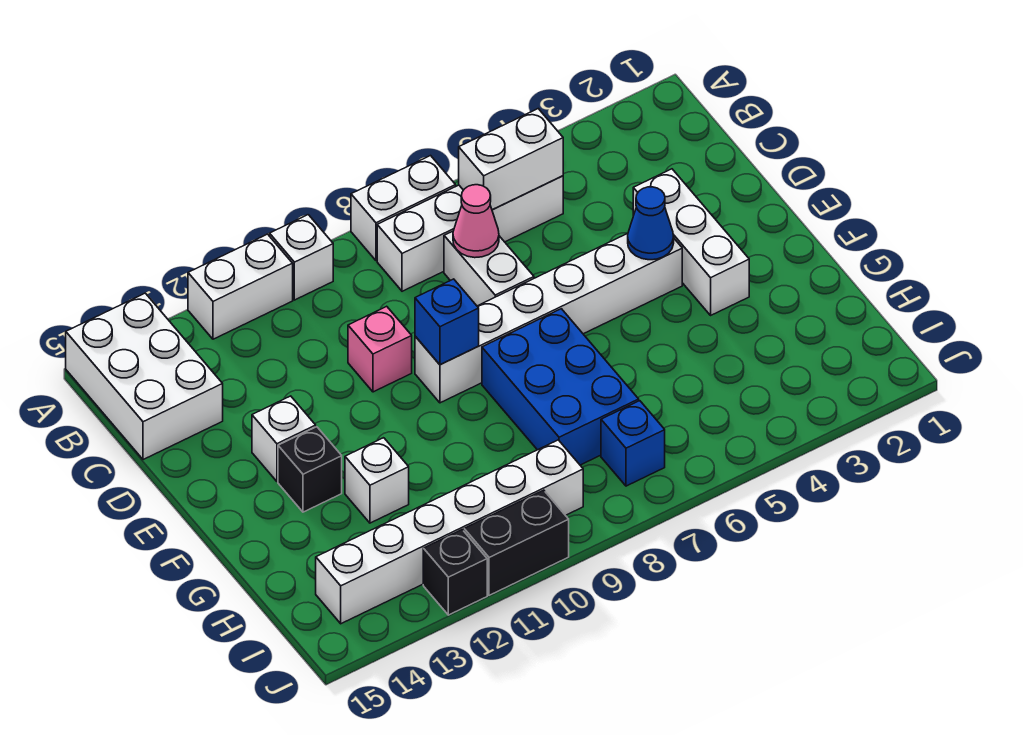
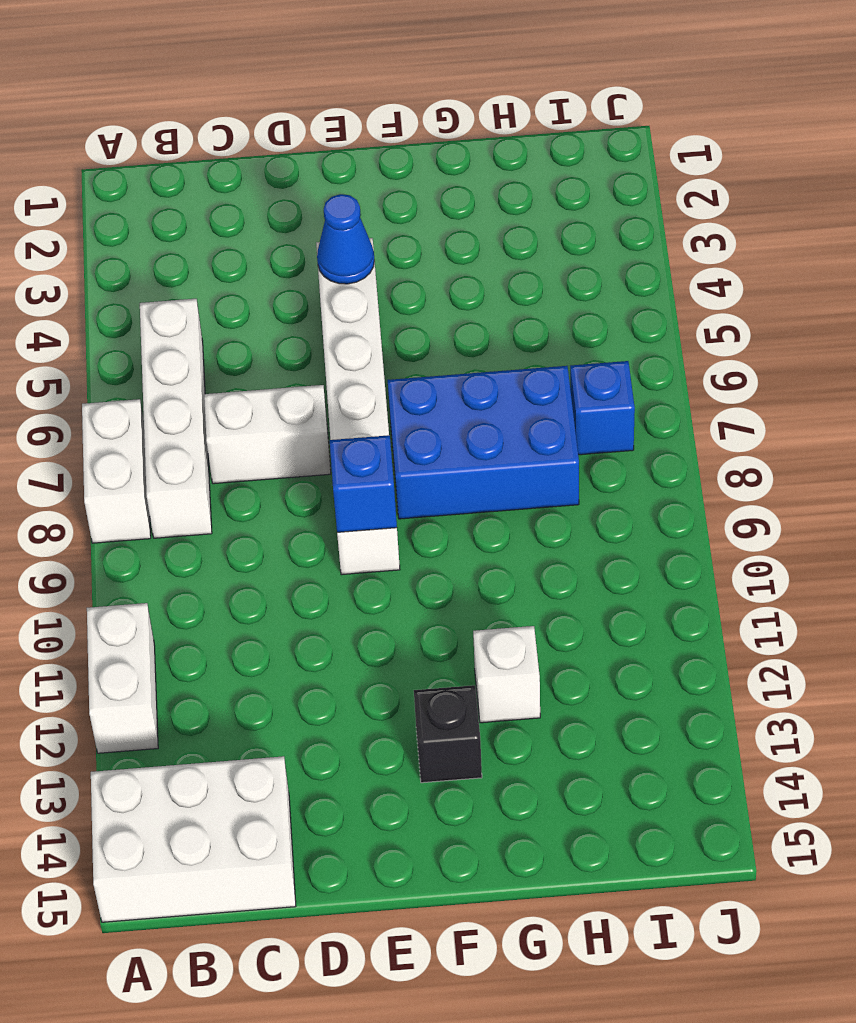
none -> white brick A10 level 1
none -> white brick D3:F3 level 1
none -> pink brick D10 level 1

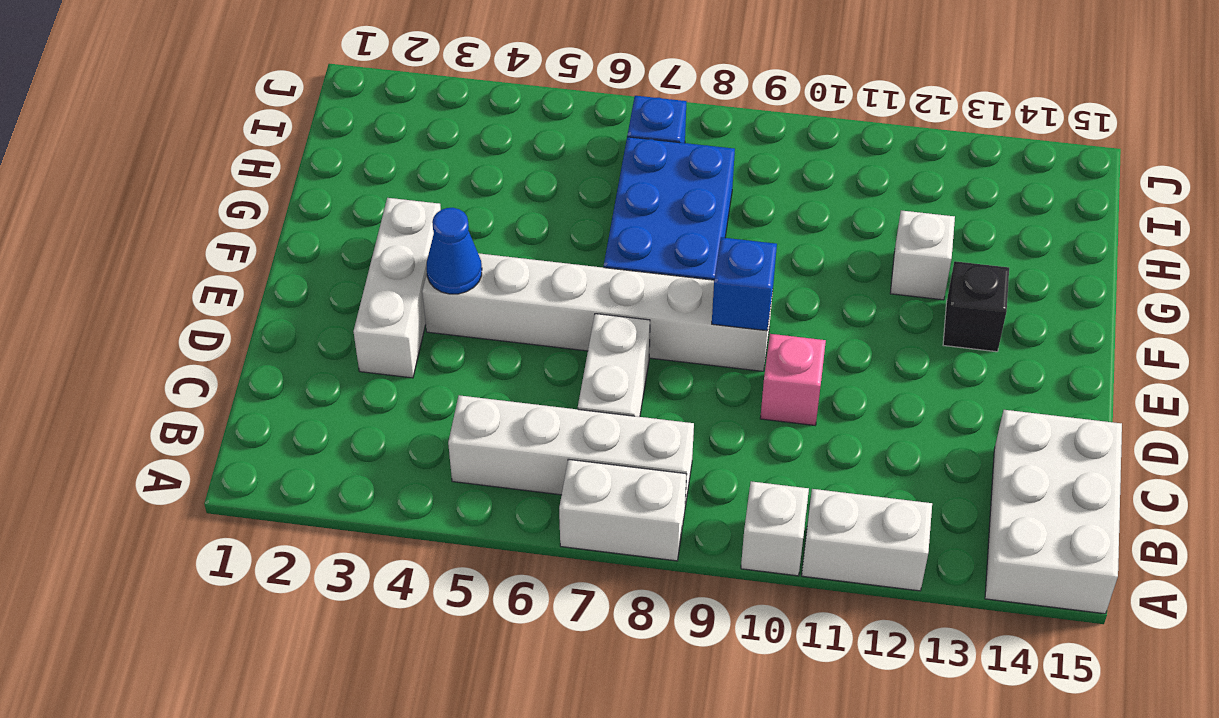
none -> white brick E13 level 1
none -> white brick I9:I14 level 1
none -> black brick J10:J11 level 1

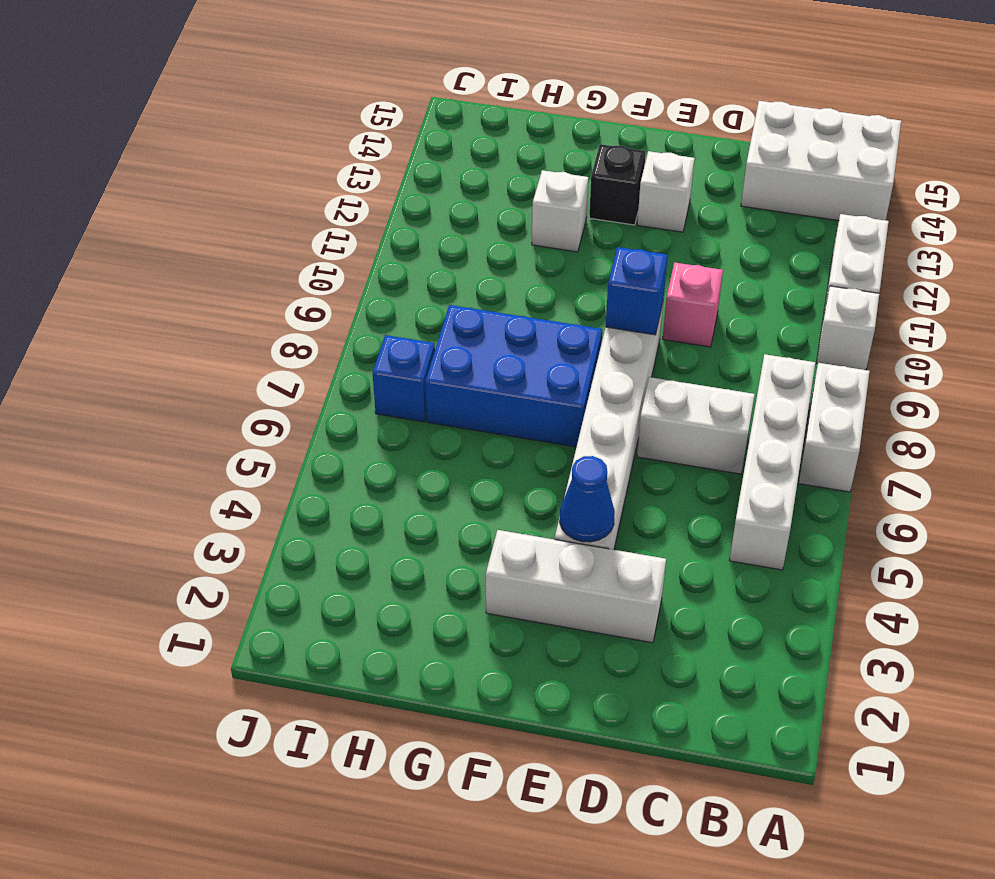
none -> white brick I9:I14 level 1
none -> black brick J10:J11 level 1
none -> black brick J12 level 1

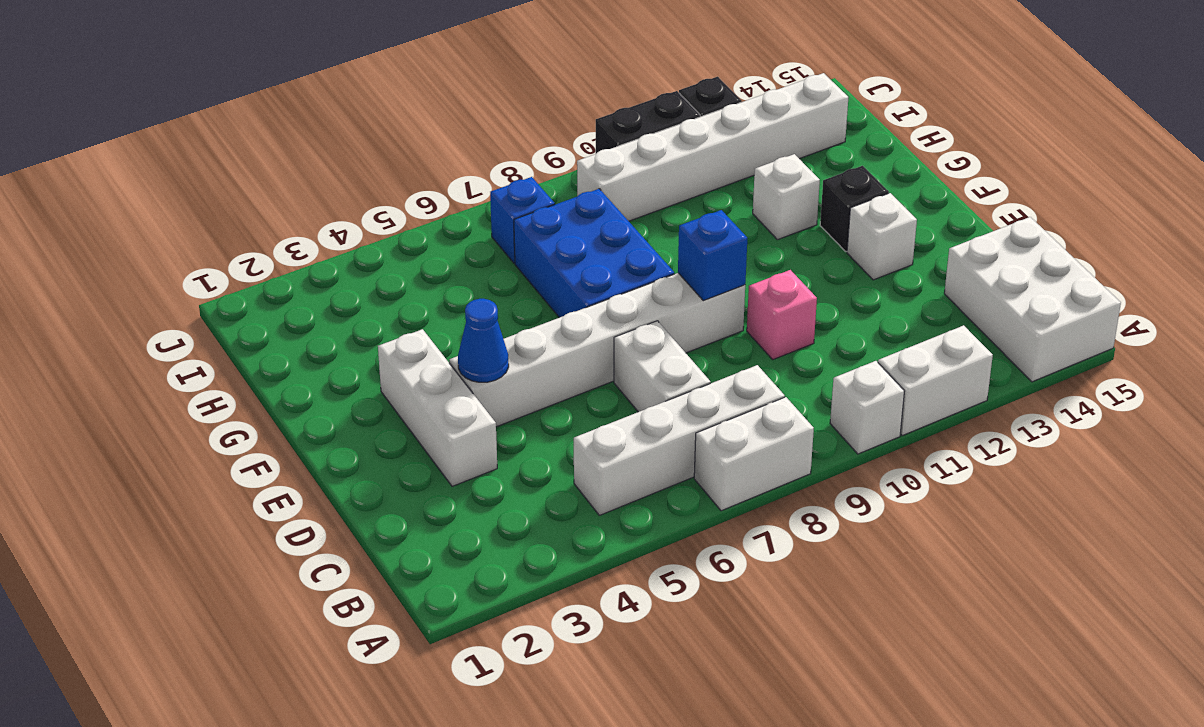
none -> white brick B5:B6 level 2
none -> pink cone C7 level 2

